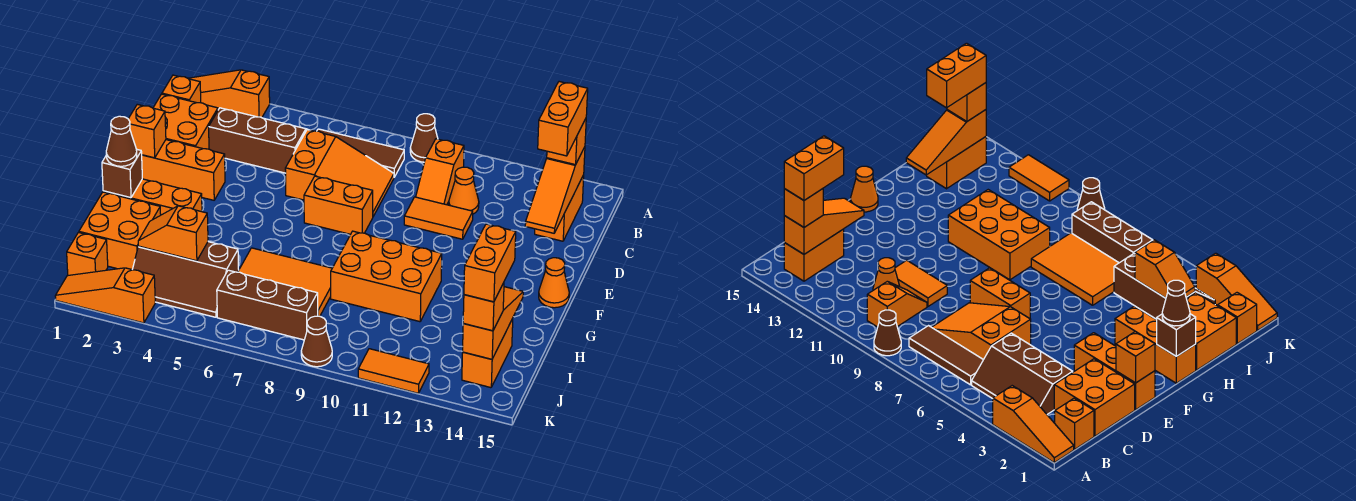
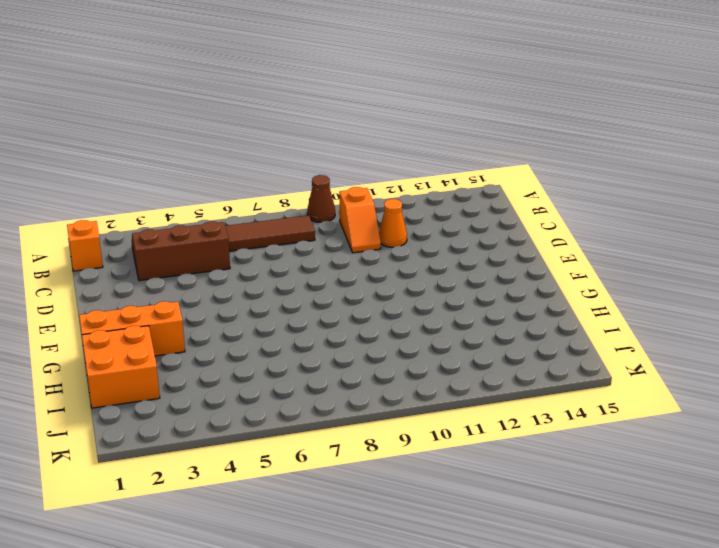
none -> orange slope A1:A3 level 1 top 3
none -> orange brick B14:C14 level 1
none -> orange brick C1:D2 level 1
none -> orange slope C6:D8 level 1 top 6

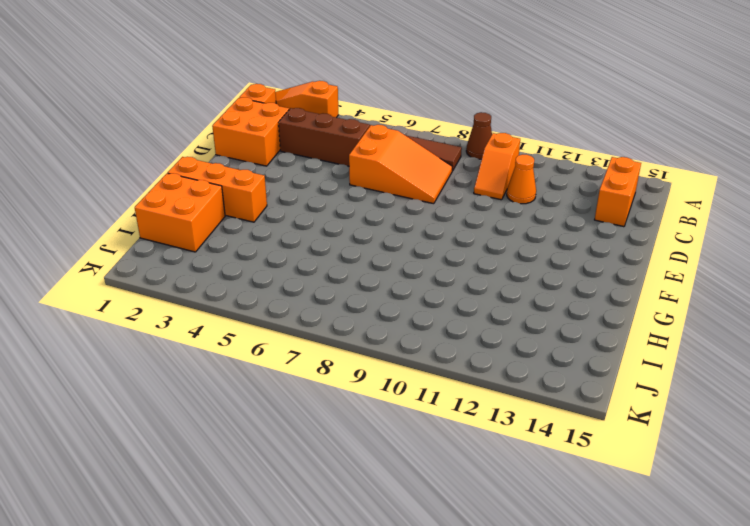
none -> orange tile D10:D11 level 1
none -> orange brick E1:E3 level 1
none -> orange brick E7:E8 level 1
none -> orange cone F15 level 1

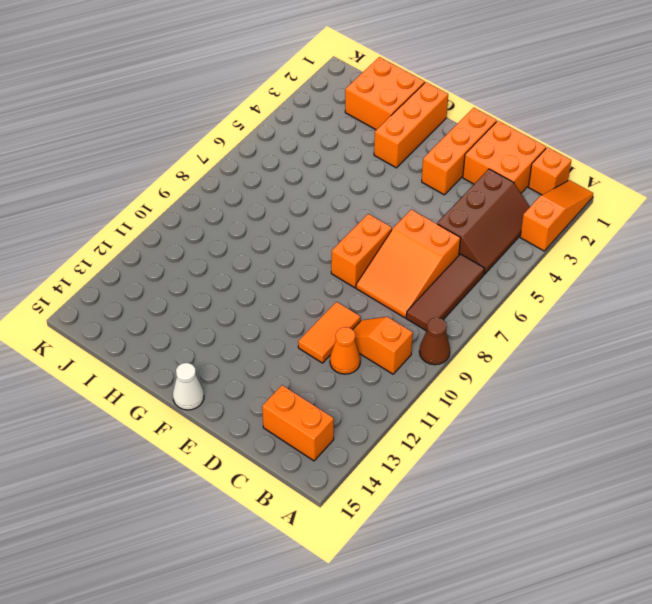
white cone F15 level 1 -> orange cone F15 level 1
none -> orange brick G9:H11 level 1
none -> orange tile H6:I8 level 1
none -> brown slope I3:J5 level 1 top I
none -> orange brick I14:J14 level 1

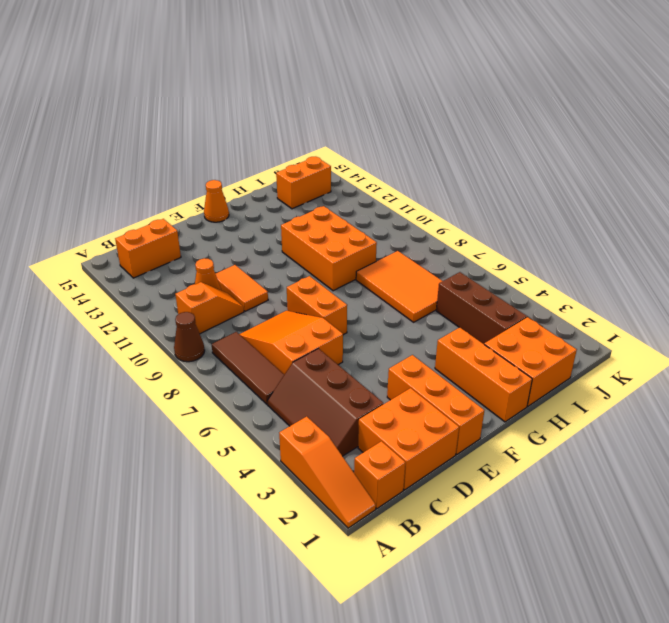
none -> orange brick J1 level 1
none -> brown brick J6:J8 level 1
none -> orange slope K1:K3 level 1 top 3
none -> brown cone K9 level 1

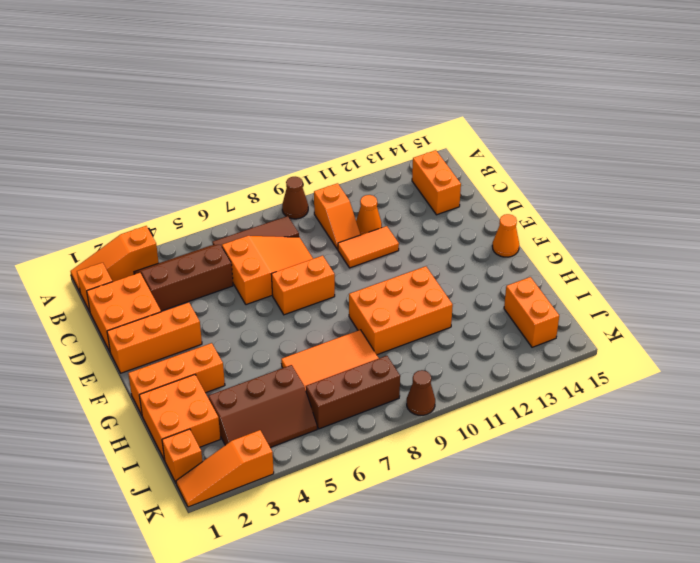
none -> orange tile K11:K12 level 1
none -> orange slope B14:D14 level 2 top B
none -> orange brick E1 level 2
none -> brown brick G1 level 2

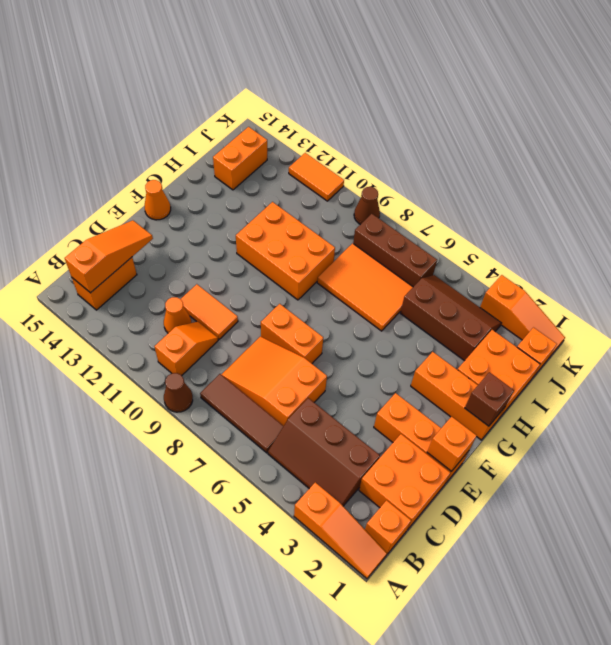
none -> orange slope H14:J14 level 2 top J
none -> orange slope I3:I4 level 2 top 4
none -> orange brick B14 level 3
none -> brown cone G1 level 3

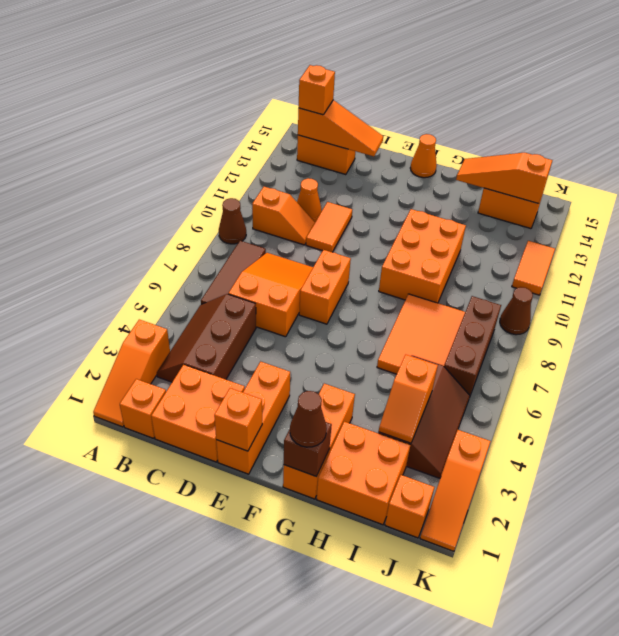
none -> orange brick J14 level 3
none -> orange brick B14:C14 level 4
none -> orange brick I14:J14 level 4

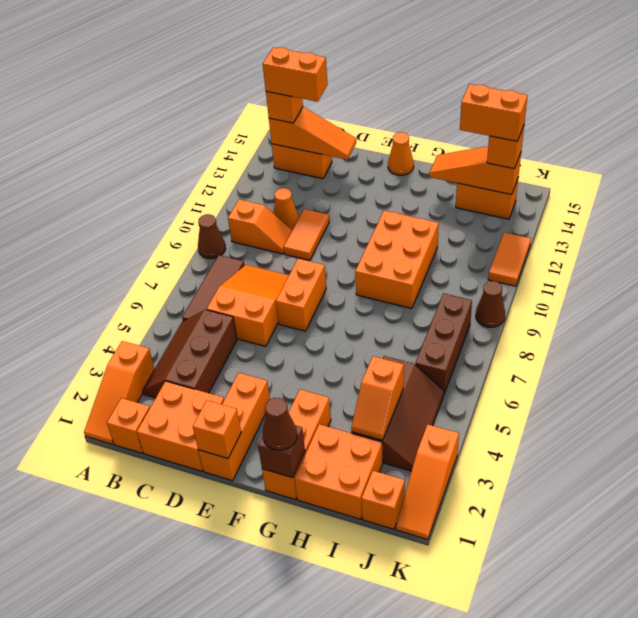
none -> orange tile H6:I8 level 1

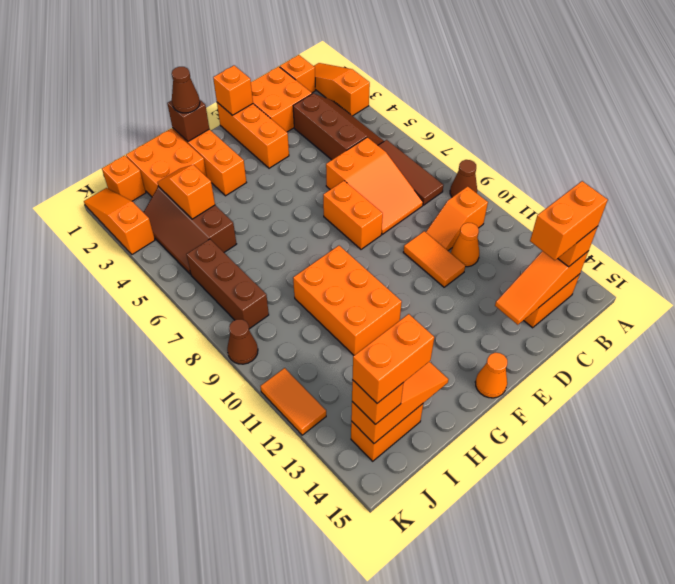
none -> orange tile H6:I8 level 1

